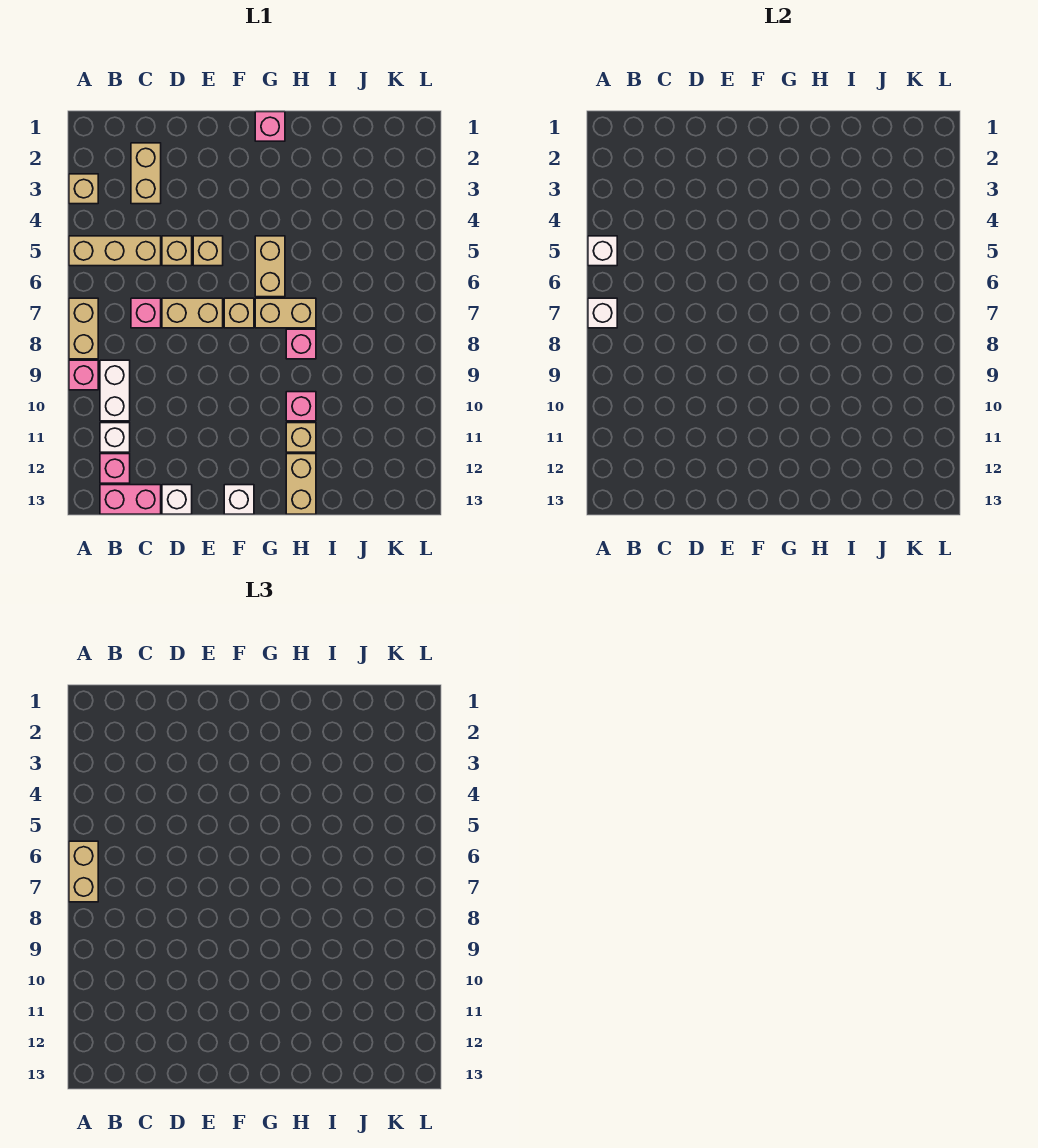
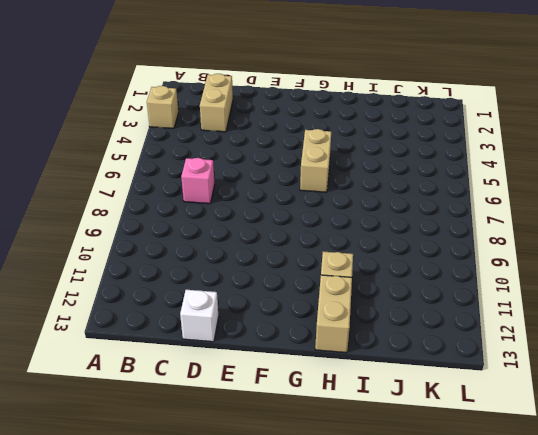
none -> tan brick A5:C5 level 1
none -> tan brick A7:A8 level 1
none -> pink brick A9 level 1

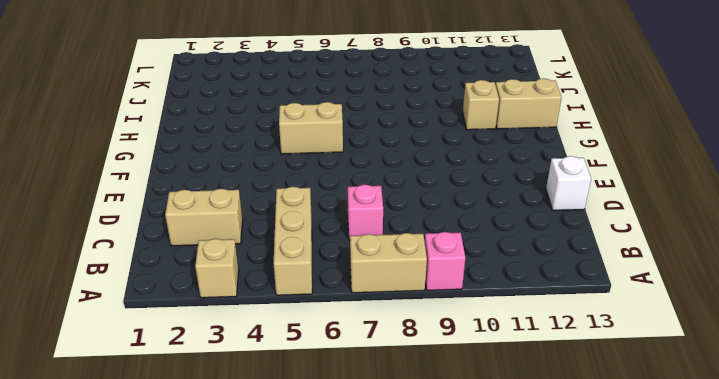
none -> white brick B9:B10 level 1
none -> white brick B11 level 1
none -> pink brick B12 level 1

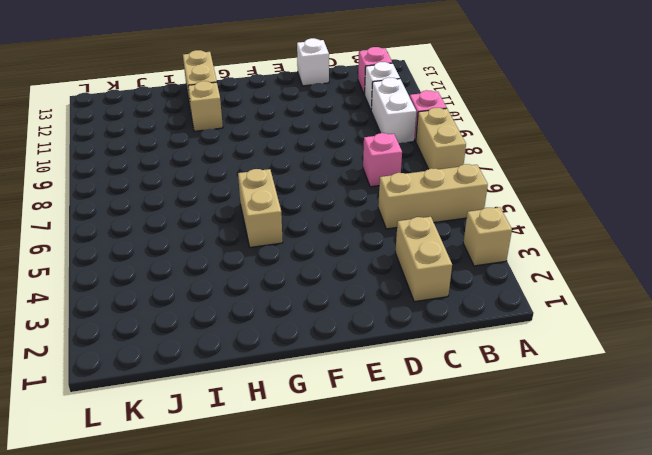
none -> pink brick B13:C13 level 1
none -> tan brick D5 level 1
none -> tan brick D7:E7 level 1

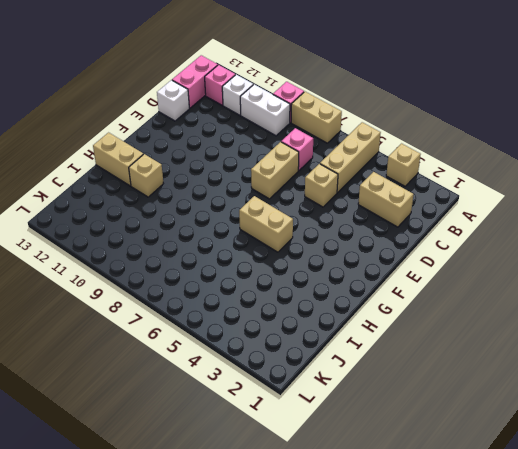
none -> tan brick E5 level 1
none -> tan brick F7 level 1
none -> white brick F13 level 1

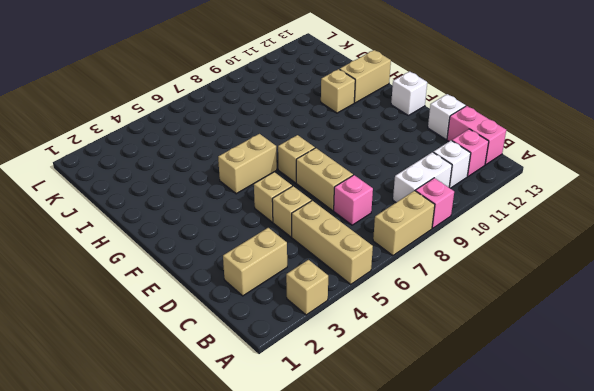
none -> pink brick G1 level 1
none -> tan brick G7:H7 level 1
none -> pink brick H8 level 1

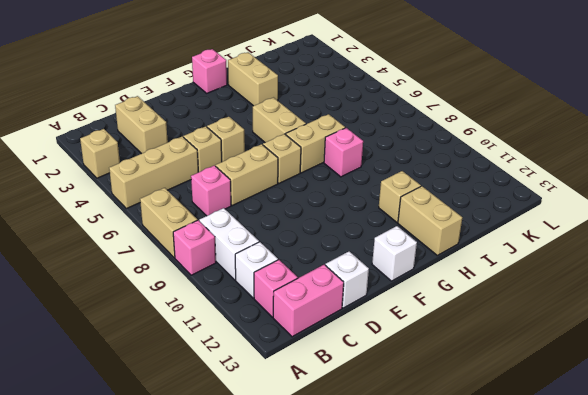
tan brick H2:H3 level 1 -> tan brick A6:A7 level 3
none -> pink brick H10 level 1
none -> white brick A5 level 2
none -> white brick A7 level 2

